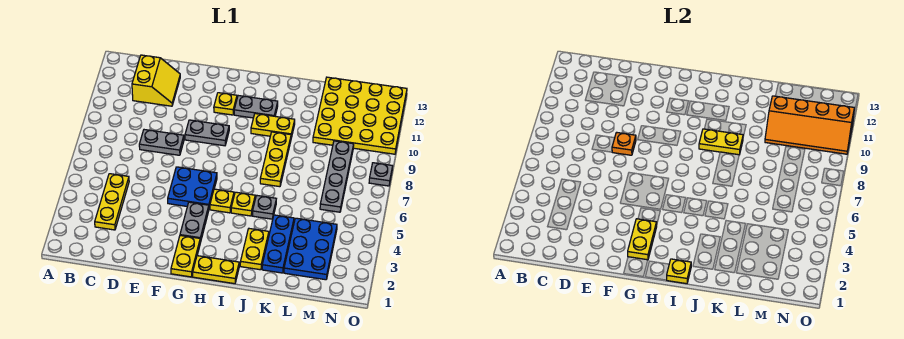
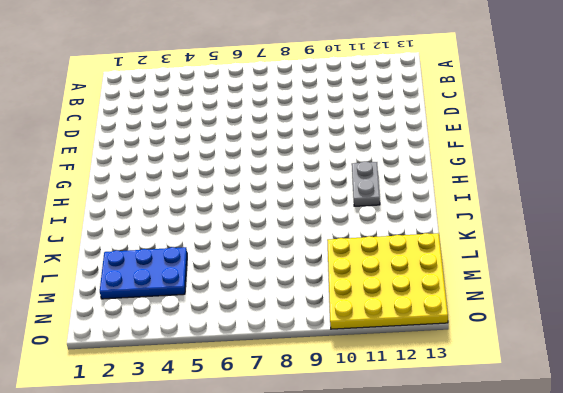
none -> yellow plate C3:C5 level 1
none -> yellow slope C11:D12 level 1 top C
none -> grey plate D8:E8 level 1

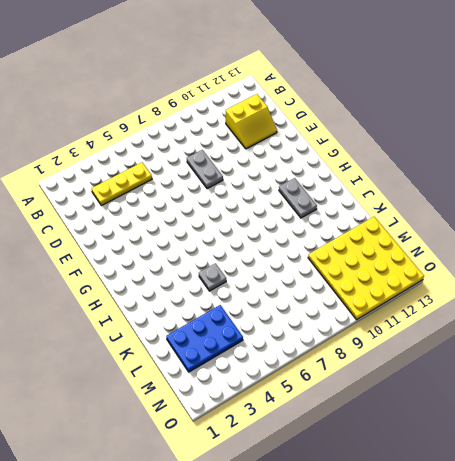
none -> blue plate F5:G6 level 1
none -> grey plate F9:G9 level 1
none -> yellow plate G1:G2 level 1

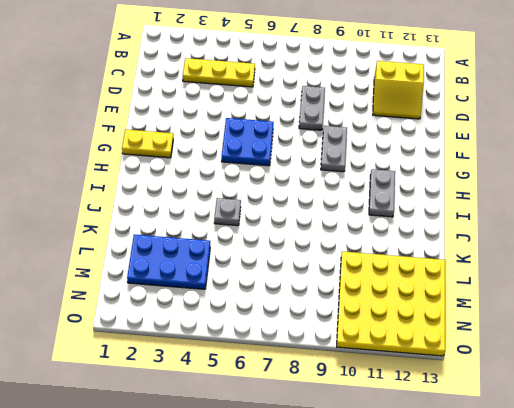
none -> grey plate G3:G4 level 1
none -> yellow plate G11 level 1
none -> yellow plate H1:I1 level 1

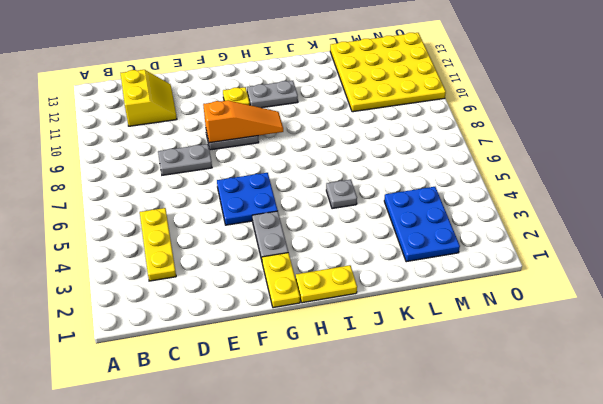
orange slope F9:H9 level 2 top F -> none
none -> yellow plate H5 level 1
none -> yellow plate I5 level 1
none -> yellow plate I10:J10 level 1

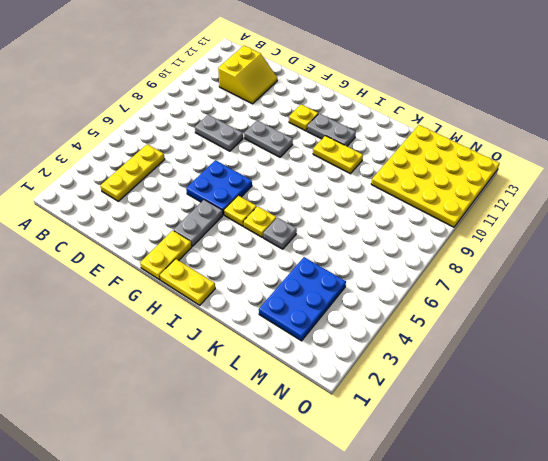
none -> yellow plate J2:J3 level 1
none -> yellow plate J7:J9 level 1
none -> blue plate K2:K4 level 1

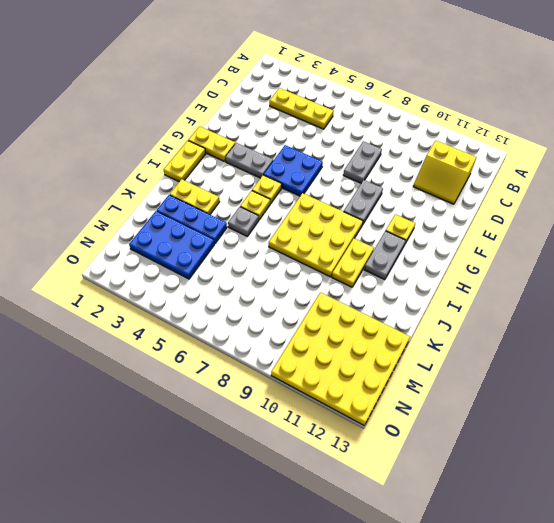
yellow plate H7:J9 level 1 -> yellow plate J7:J9 level 1
none -> grey plate M6:M9 level 1
none -> grey plate O8 level 1
none -> orange plate E8 level 2

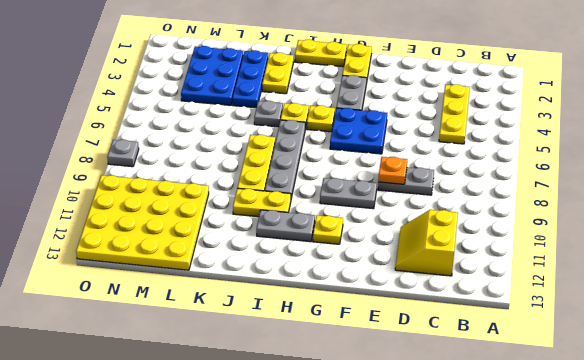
grey plate I6:I9 level 1 -> grey plate M6:M9 level 1
none -> yellow plate G2:G3 level 2
none -> yellow plate I1 level 2
none -> yellow plate I9:J9 level 2

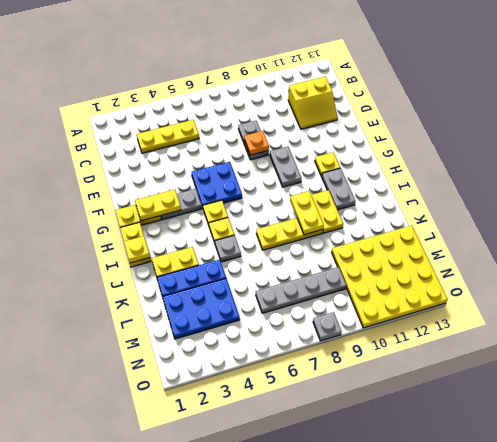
none -> orange slope L10:O11 level 2 top 11

